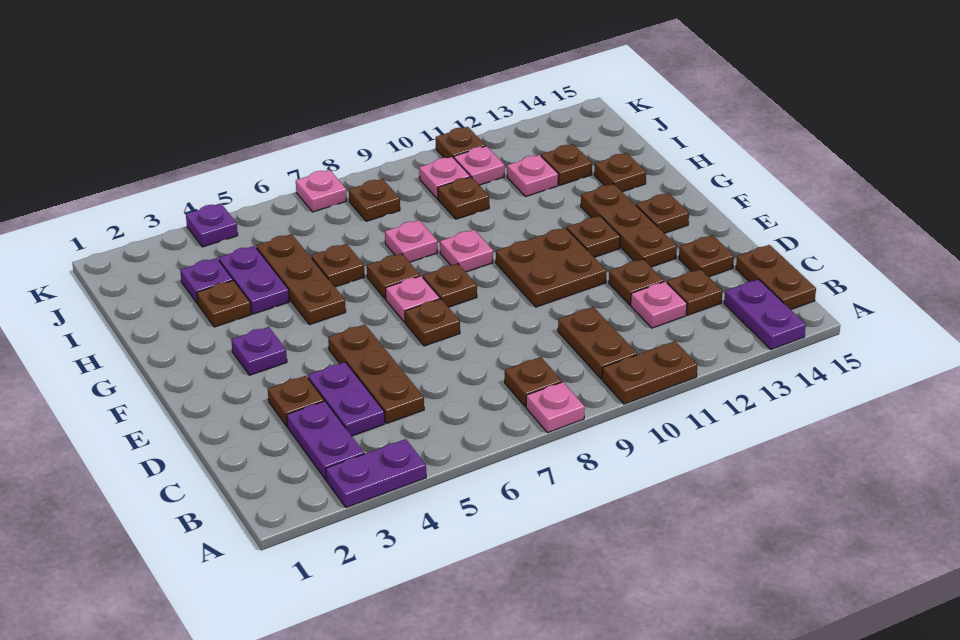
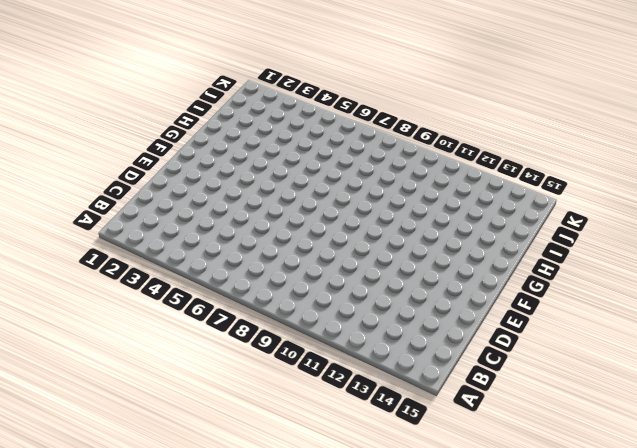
none -> purple plate A3:A4 level 1
none -> pink plate A8 level 1
none -> brown plate A10:A11 level 1
none -> purple plate A14:B14 level 1

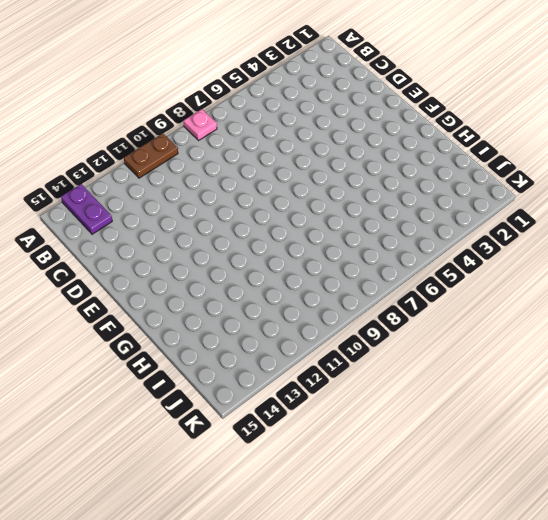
none -> purple plate A3:A4 level 1
none -> purple plate B3:C3 level 1
none -> brown plate B8 level 1
none -> brown plate B10:C10 level 1

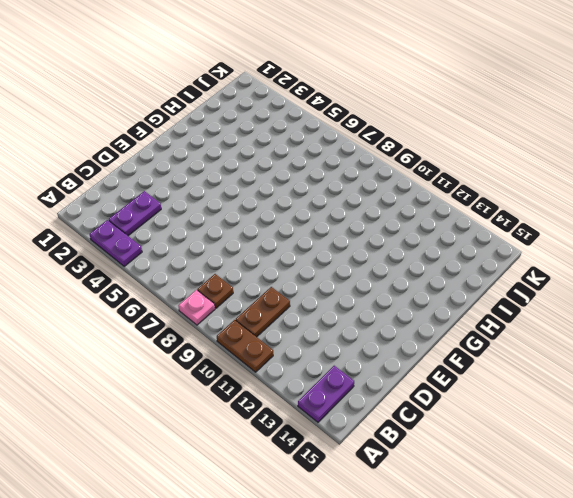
none -> brown plate B15:C15 level 1
none -> purple plate C4:D4 level 1
none -> brown plate C5:E5 level 1
none -> pink plate C12 level 1

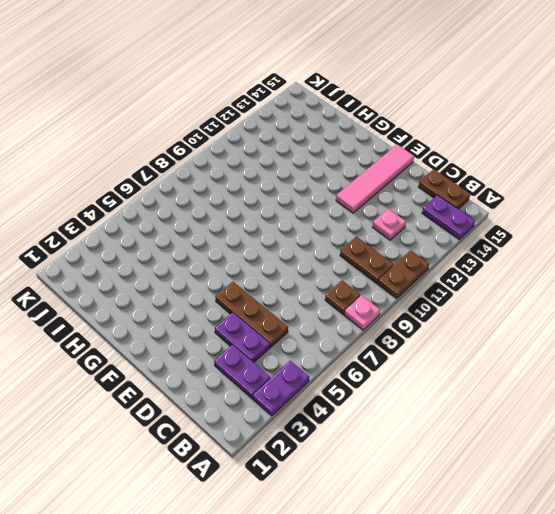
pink tile E12:E15 level 1 -> brown plate E13:G13 level 1
none -> brown plate C13 level 1
none -> brown plate D3 level 1
none -> brown plate D12 level 1
none -> brown plate D14 level 1

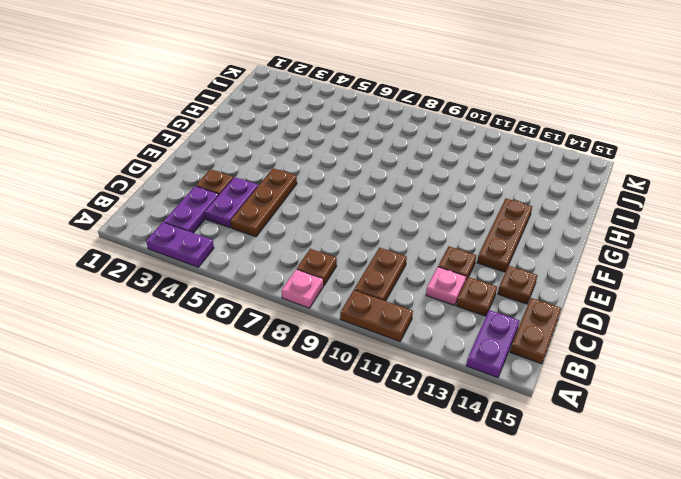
none -> brown plate E7 level 1
none -> brown plate E10:F11 level 1
none -> purple plate F3 level 1
none -> pink plate F7 level 1

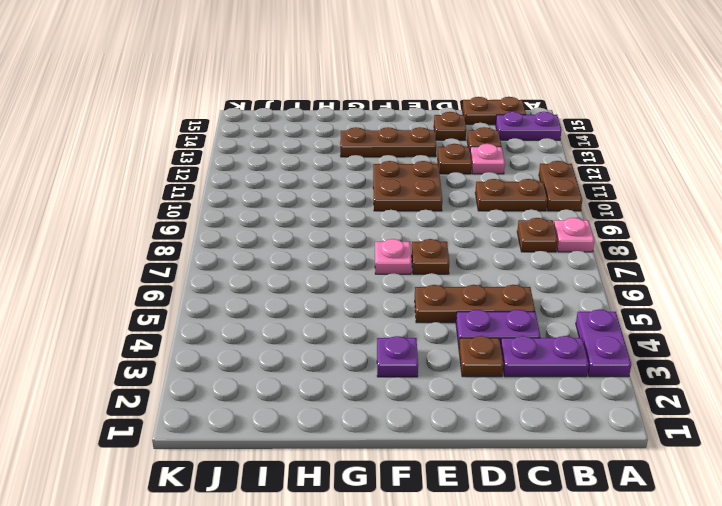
none -> brown plate F8 level 1
none -> brown plate F12 level 1
none -> brown plate F14 level 1
none -> brown plate G5:I5 level 1

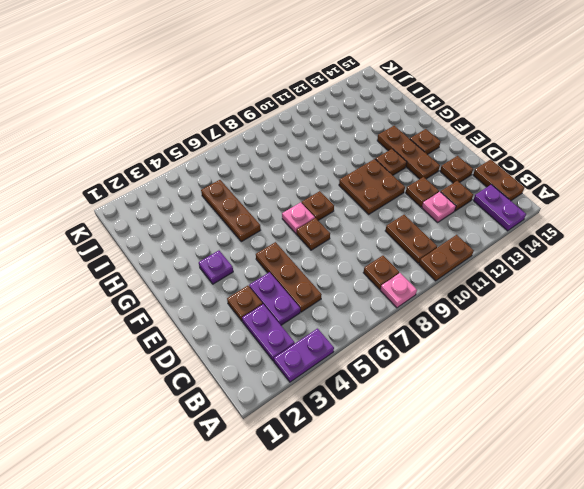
none -> brown plate G7 level 1
none -> pink plate G9 level 1
none -> brown plate H3 level 1
none -> purple plate H4:I4 level 1

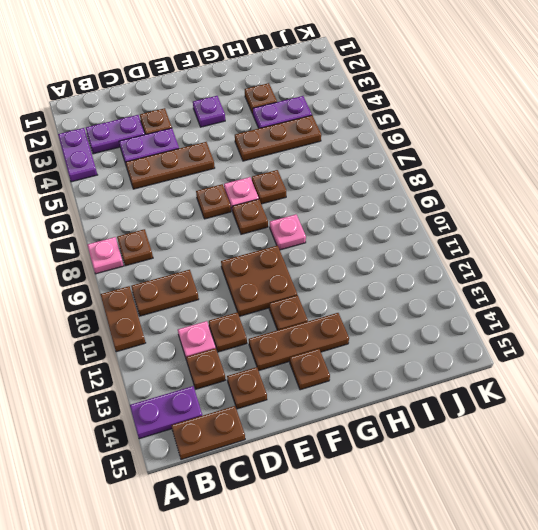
none -> brown plate H6 level 1
none -> pink plate H8 level 1
none -> brown plate H14 level 1
none -> purple plate I3 level 1

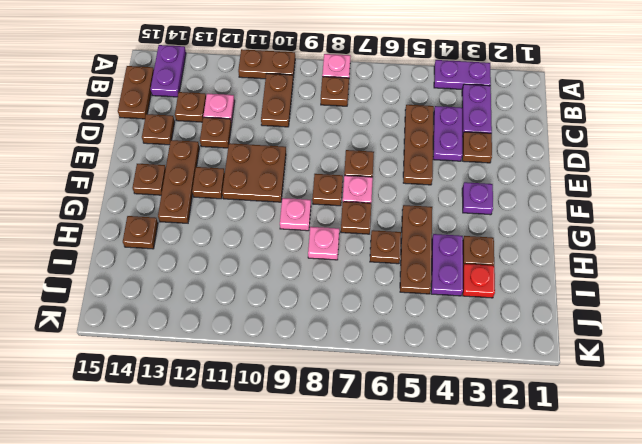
red plate I3 level 1 -> purple plate I3 level 1
none -> brown plate I10 level 1
none -> pink plate I12 level 1
none -> brown plate I13 level 1
none -> brown plate J8 level 1

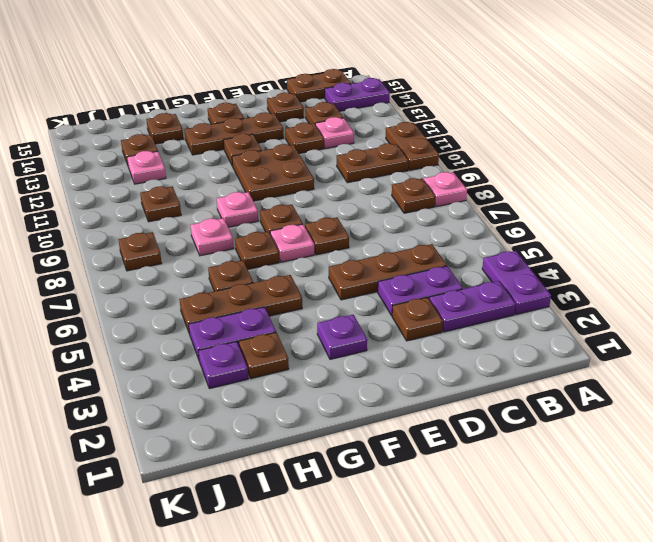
none -> pink plate J10 level 1
none -> pink plate J11 level 1
none -> purple plate K4 level 1
none -> pink plate K7 level 1

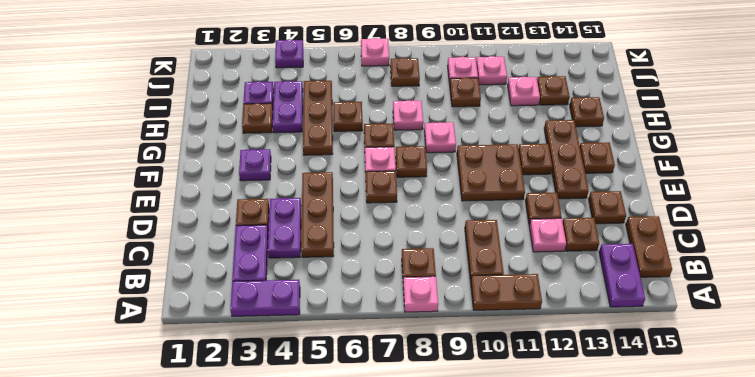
none -> brown plate K11 level 1

